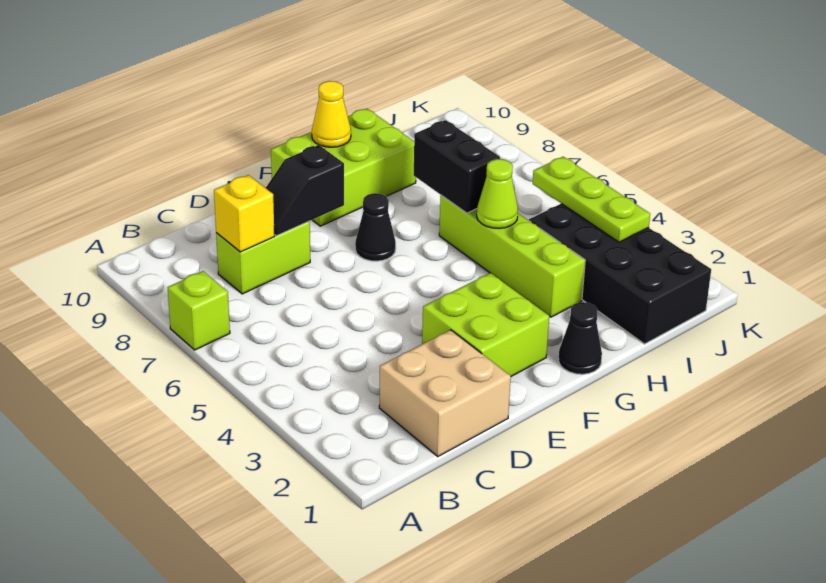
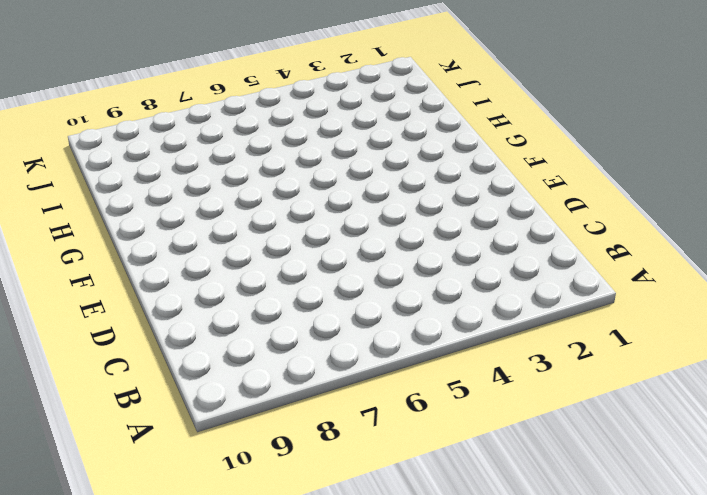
none -> lime brick A7 level 1
none -> tan brick C1:D2 level 1
none -> lime brick C8:D8 level 1

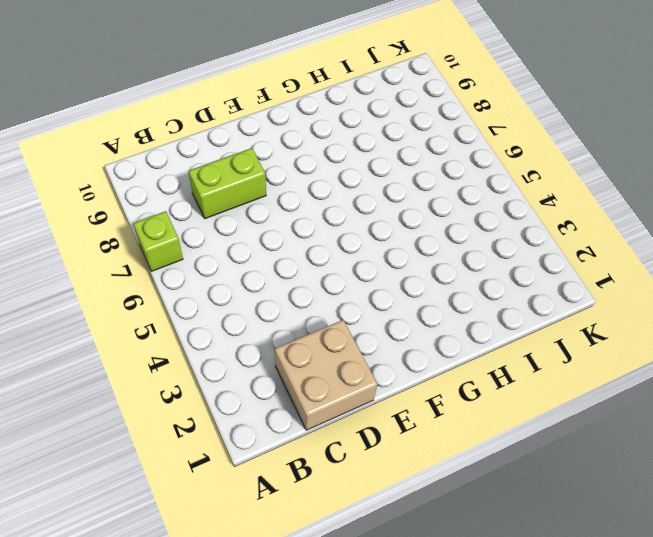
none -> lime brick E2:F3 level 1
none -> black cone F7 level 1
none -> lime brick F9:H10 level 1

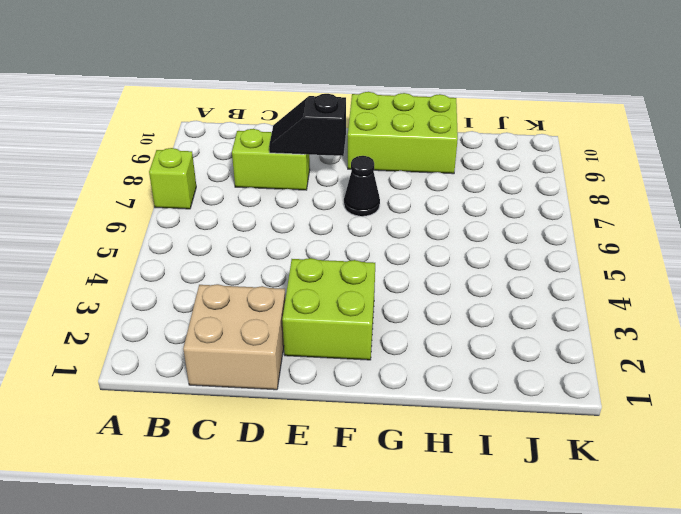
none -> black cone G1 level 1
none -> lime brick H3:H6 level 1
none -> black brick I1:J4 level 1

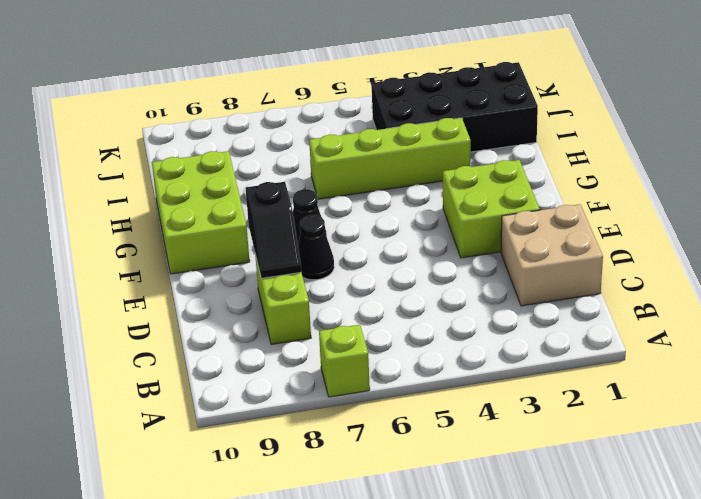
black cone E7 level 1 -> black cone G1 level 1
none -> yellow brick C8 level 2
none -> yellow cone G10 level 2
none -> lime cone H5 level 2

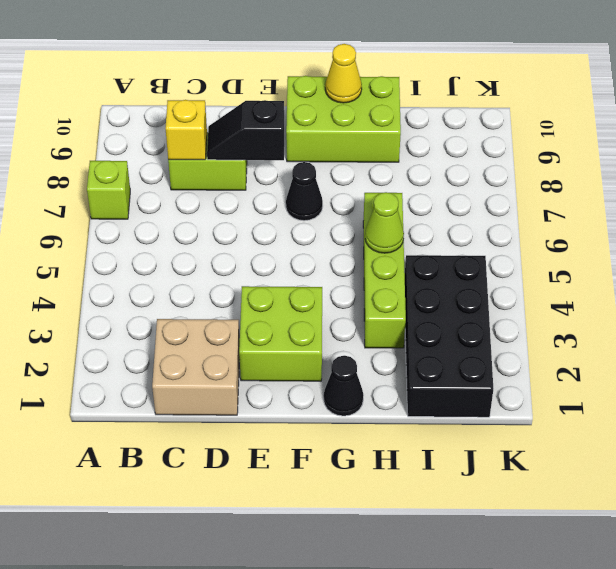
none -> black brick H6:H7 level 2
none -> lime plate J3:J5 level 2

